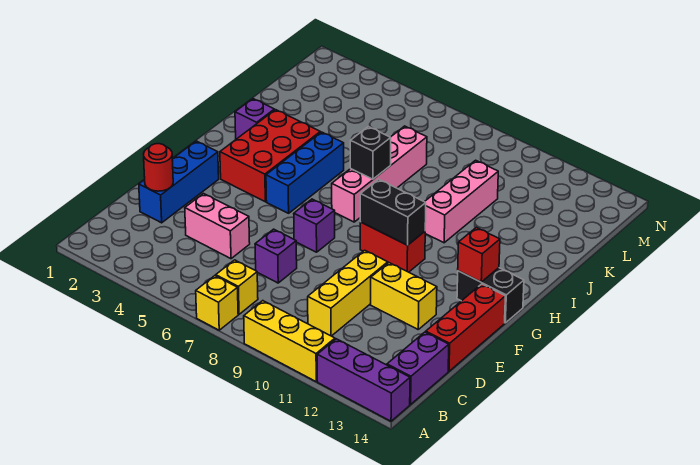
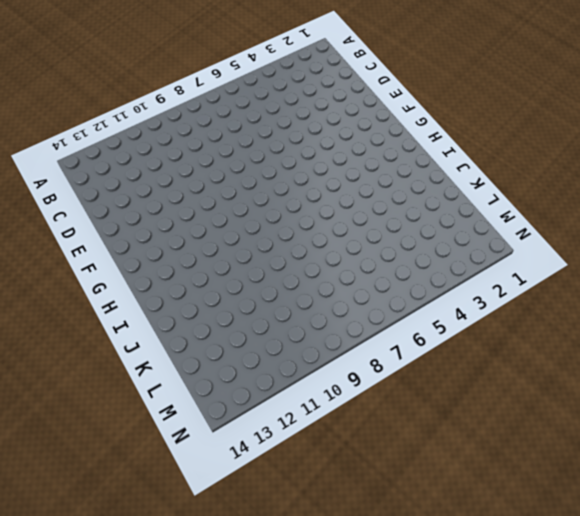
none -> yellow brick A7 level 1
none -> yellow brick A9:A11 level 1
none -> purple brick A12:A14 level 1

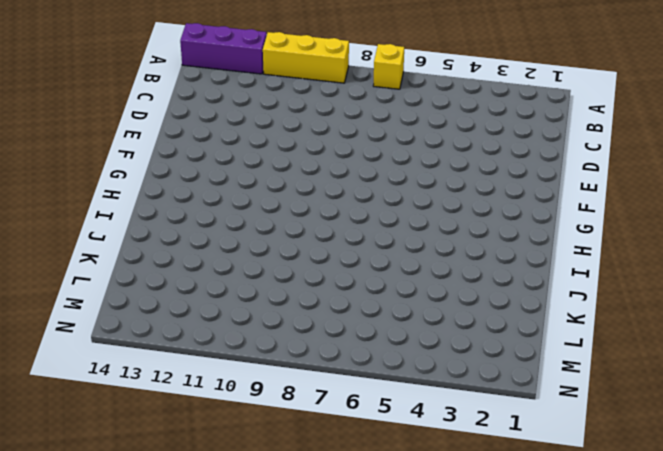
none -> yellow brick B7 level 1
none -> purple brick B14:C14 level 1
none -> yellow brick C10:E10 level 1

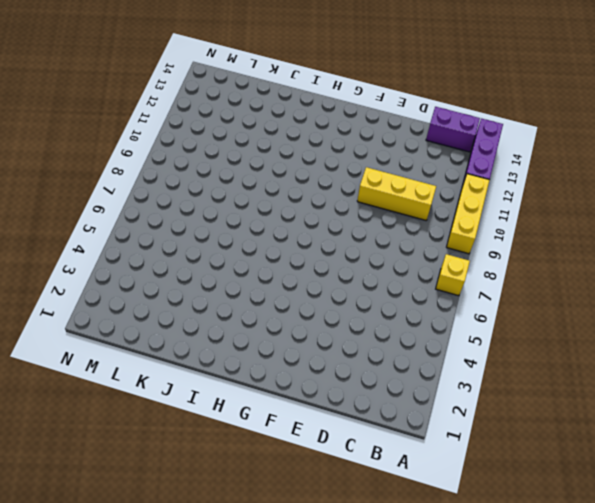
none -> yellow brick B7 level 1
none -> blue brick D2:F2 level 1
none -> pink brick D4:D5 level 1

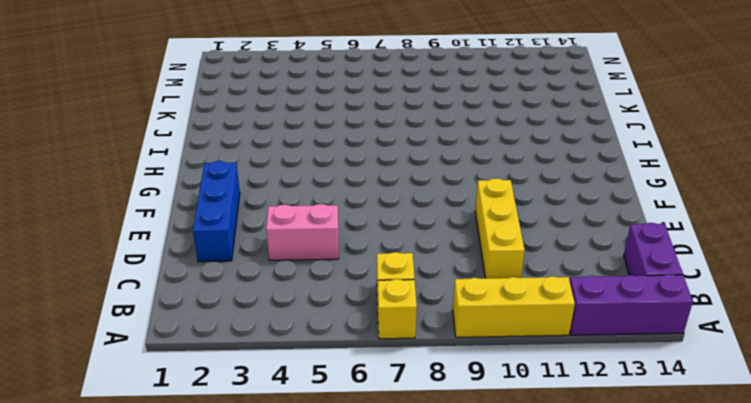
none -> purple brick D7 level 1
none -> red brick D14:F14 level 1
none -> yellow brick E11:E12 level 1

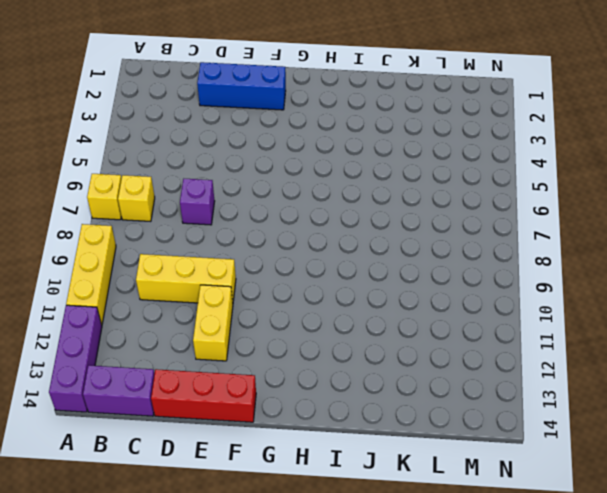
none -> pink brick D4:D5 level 1
none -> purple brick F7 level 1
none -> red brick G3:I4 level 1

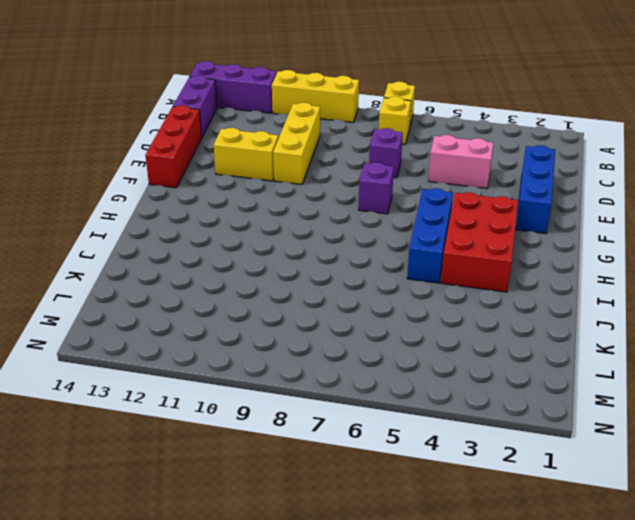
none -> red brick G9:G10 level 1
none -> black brick G13:G14 level 1
none -> pink brick H7:K7 level 1

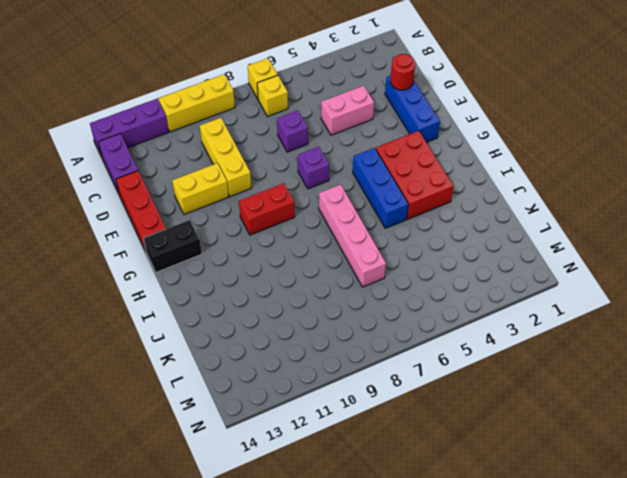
none -> purple brick I2 level 1
none -> pink brick I10:K10 level 1
none -> black brick G9:G10 level 2

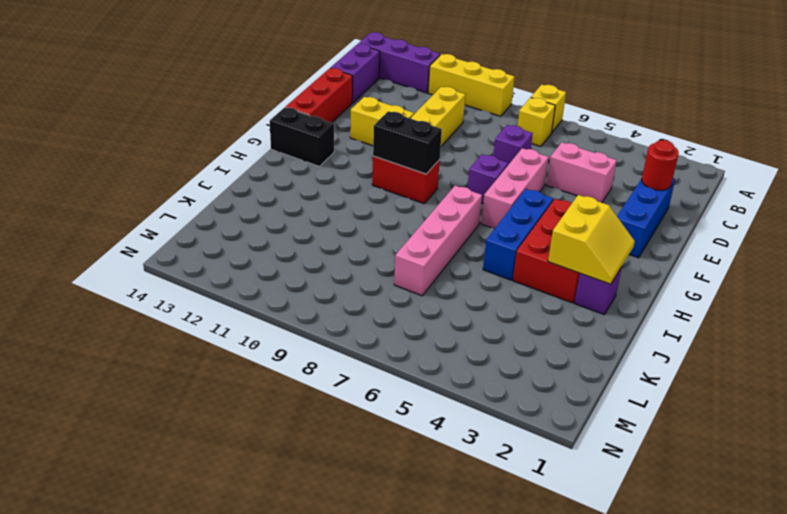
pink brick E6:G6 level 1 -> pink brick I10:K10 level 1
yellow slope H2:I3 level 2 top 3 -> none
none -> red brick G13 level 2
none -> black brick I7 level 2

